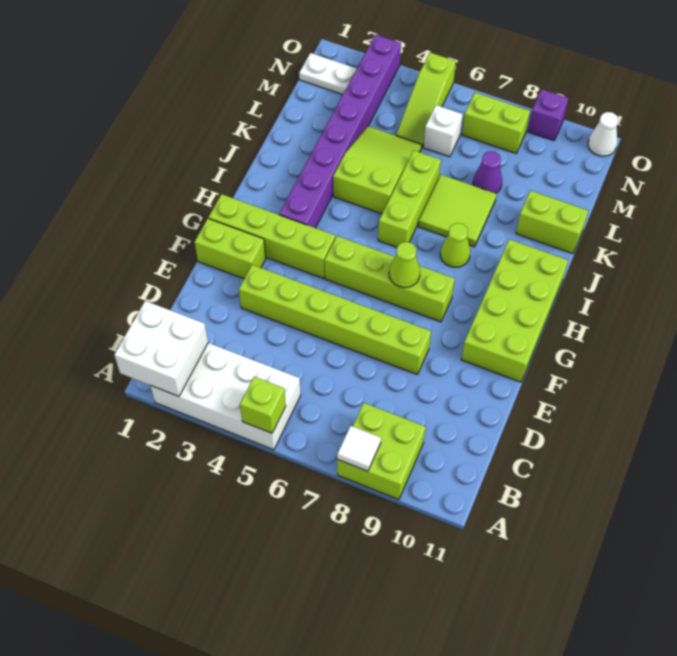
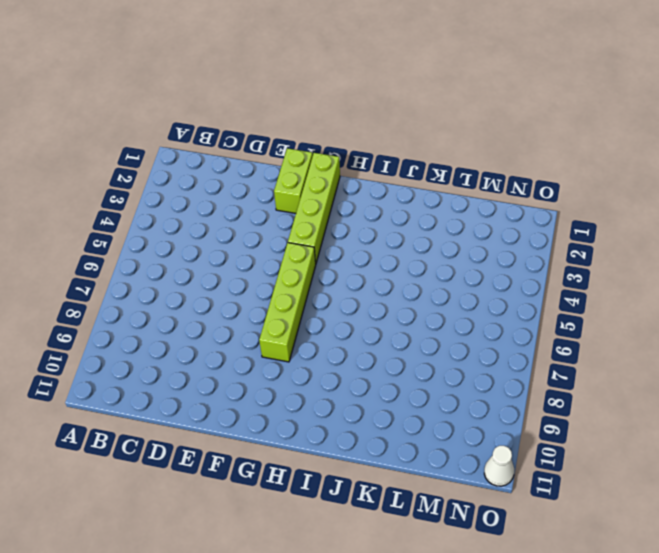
none -> white brick A2:B5 level 1
none -> lime brick A8:B9 level 1
none -> lime brick E3:E8 level 1

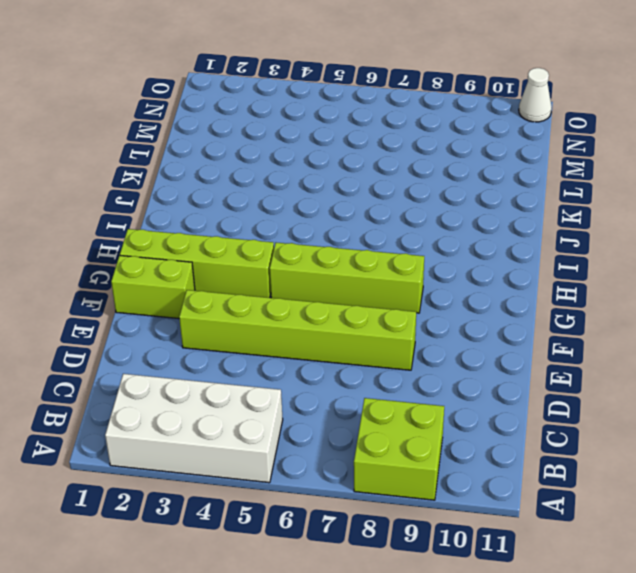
none -> lime brick F10:I11 level 1
none -> purple brick H3:O3 level 1
none -> lime brick I6:K6 level 1

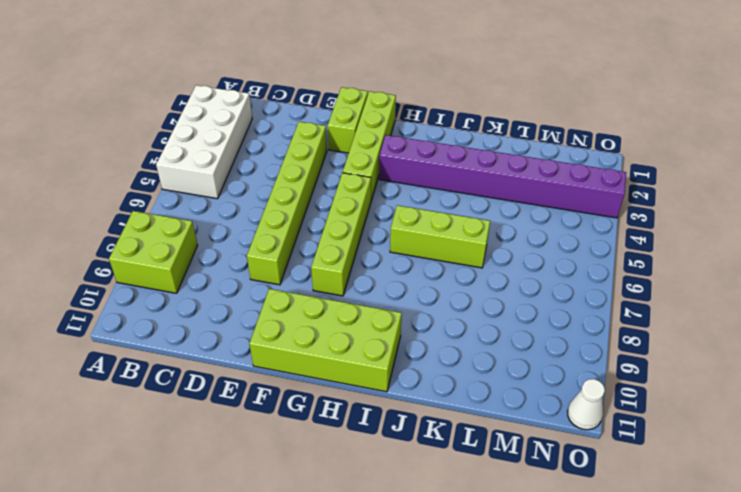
none -> lime cone I8 level 1
none -> lime slope J4:L5 level 1 top J
none -> lime tile J7:K8 level 1

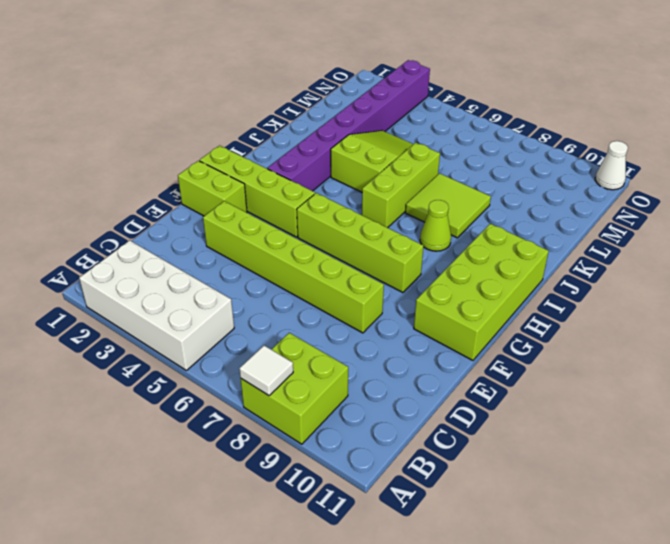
none -> lime brick K10:K11 level 1
none -> purple cone L8 level 1
none -> lime slope M5:O5 level 1 top O

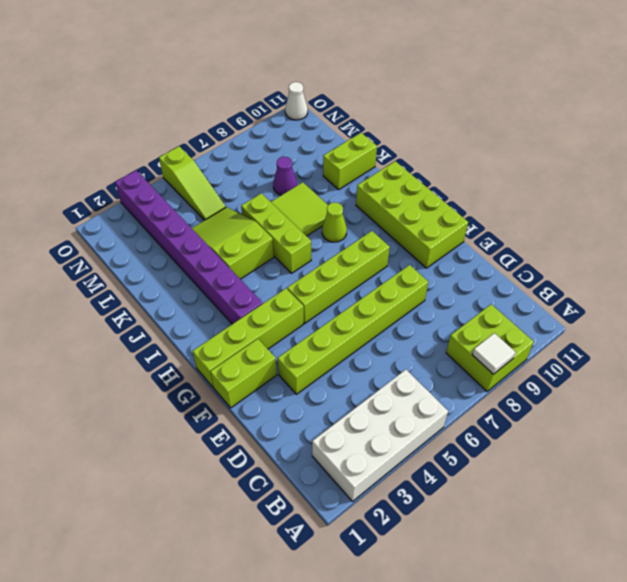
none -> white brick M6 level 1
none -> white plate N1:N2 level 1
none -> lime brick N7:N8 level 1

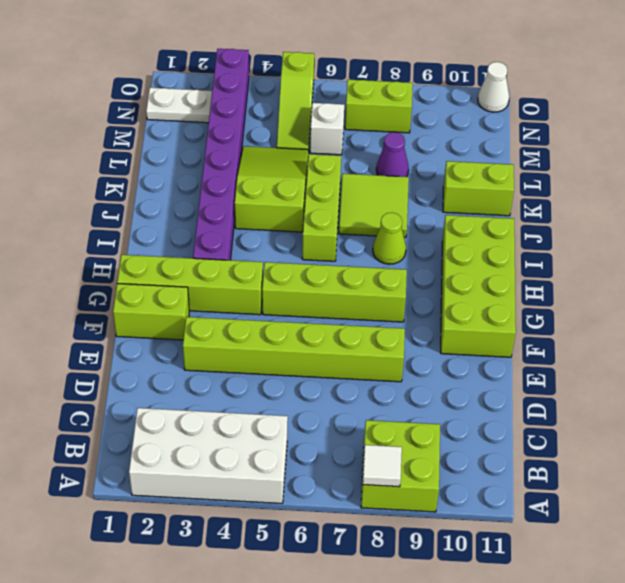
none -> purple brick O9 level 1
none -> white brick A1:B2 level 2
none -> lime brick A5 level 2

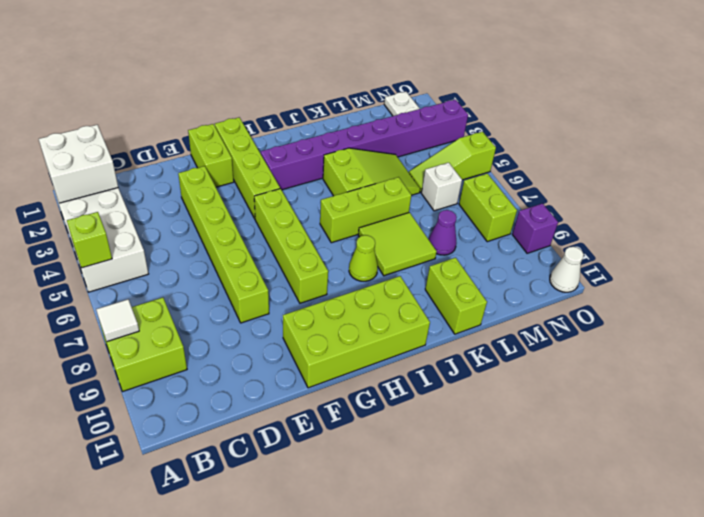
none -> lime cone G7 level 2

